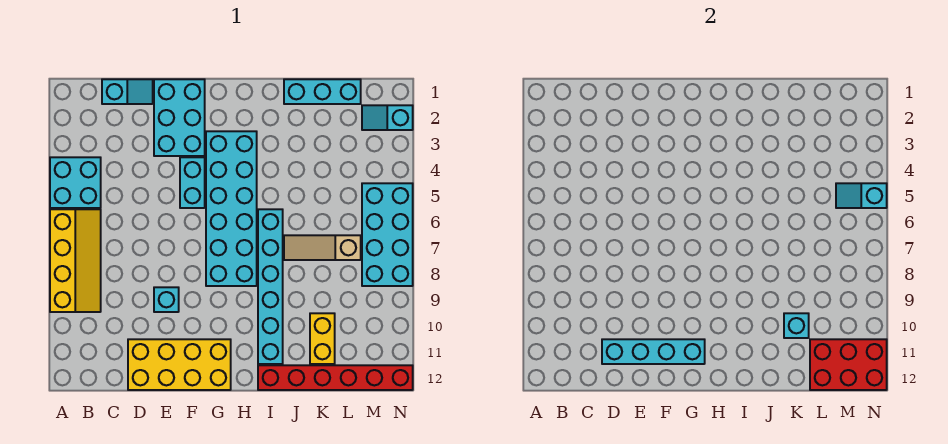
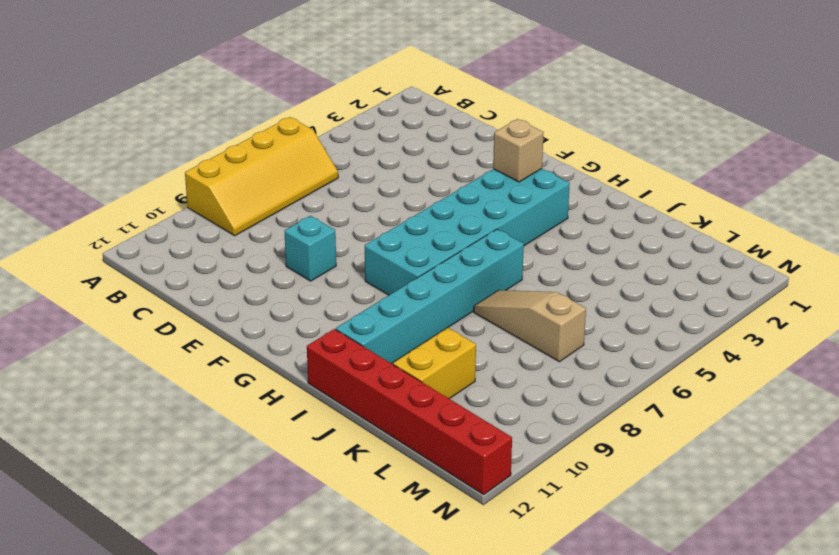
tan brick G3 level 2 -> none
none -> cyan brick A4:B5 level 1
none -> cyan slope C1:D1 level 1 top C
none -> yellow brick D11:G12 level 1

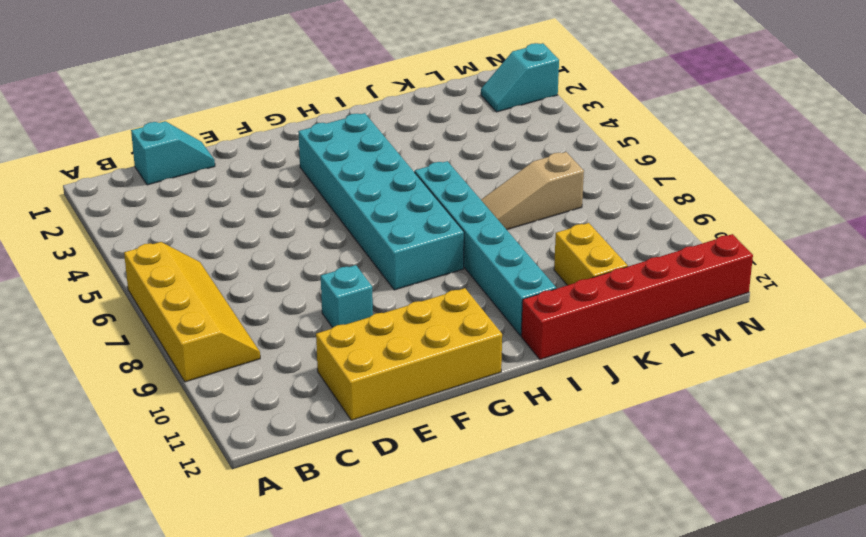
none -> cyan brick A4:B5 level 1
none -> cyan brick E1:F3 level 1
none -> cyan brick F4:F5 level 1

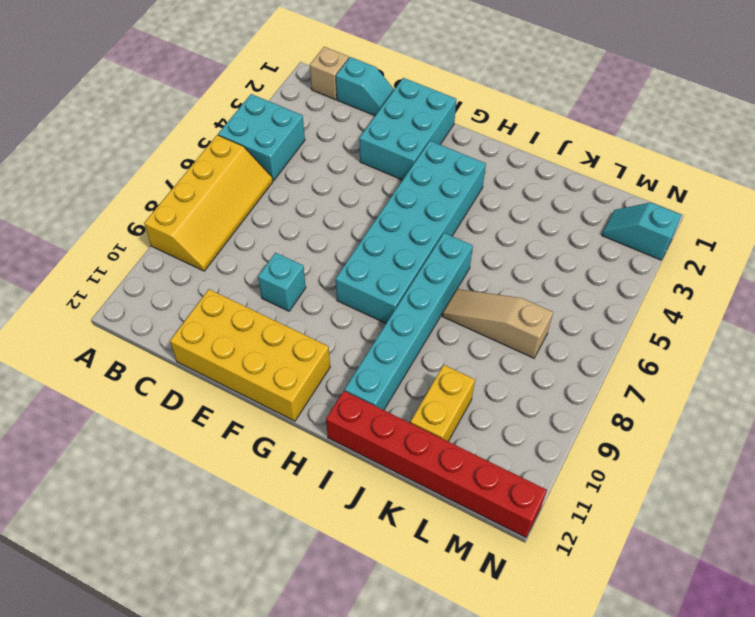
tan brick B1 level 1 -> none
none -> cyan brick F4:F5 level 1
none -> cyan brick J1:L1 level 1
none -> cyan brick M5:N8 level 1

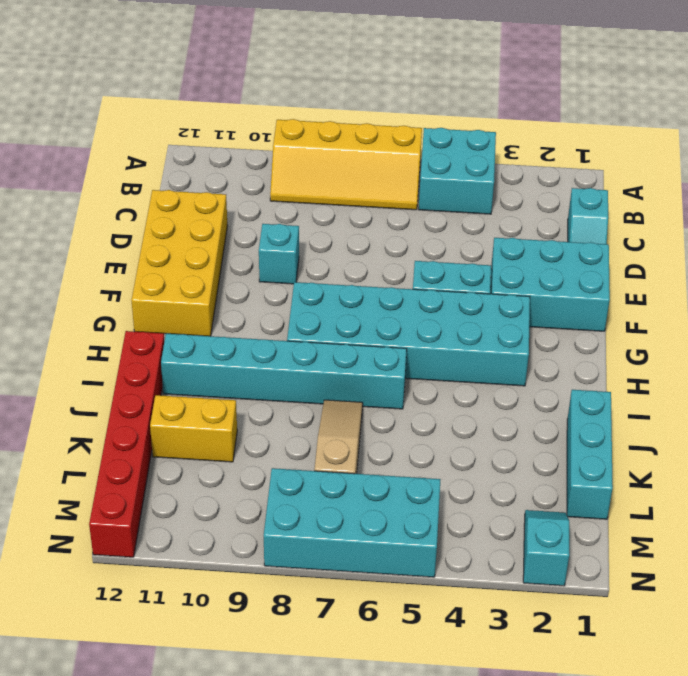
none -> cyan brick D11:G11 level 2
none -> cyan brick K10 level 2
none -> red brick L11:N12 level 2

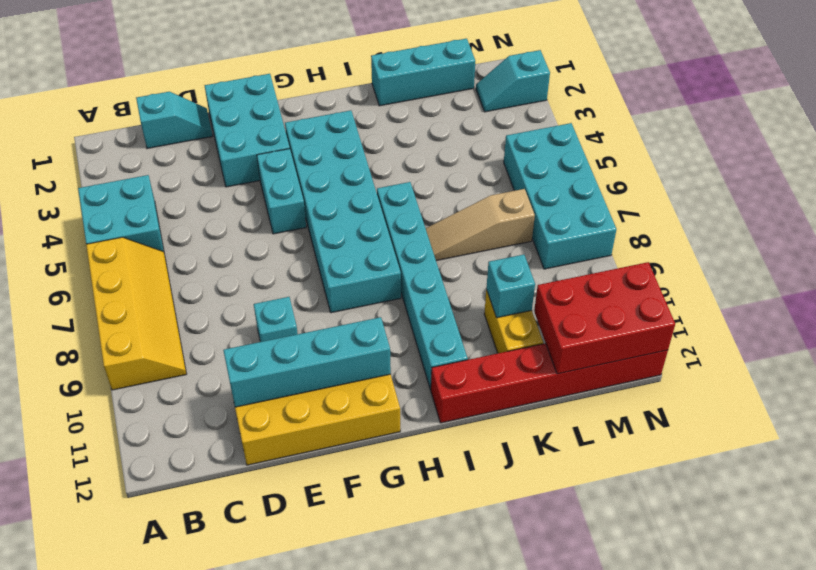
none -> cyan slope M5:N5 level 2 top N

